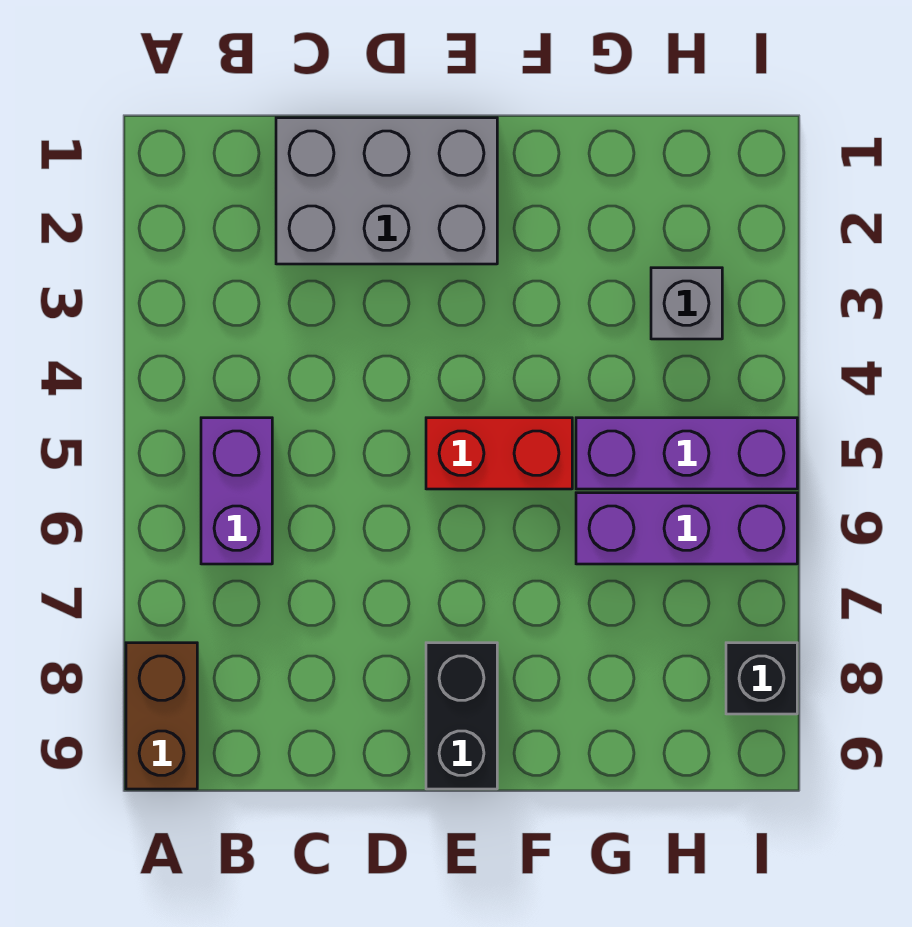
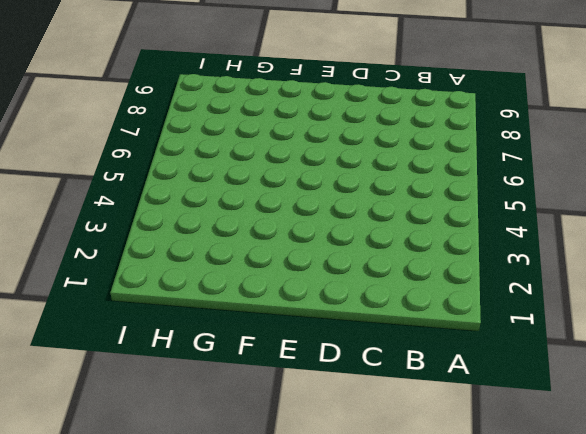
none -> brown brick A8:A9 level 1
none -> purple brick B5:B6 level 1

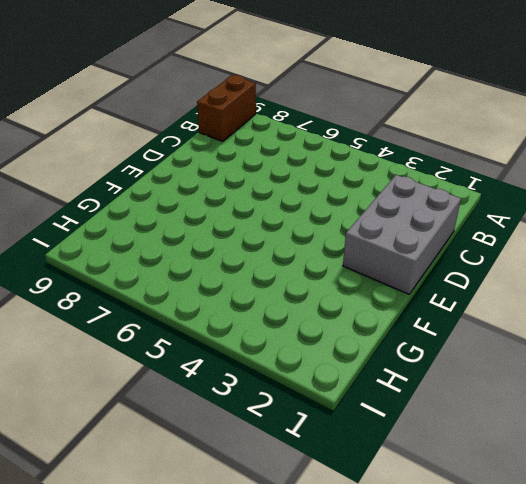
brown brick A9:B9 level 1 -> brown brick A8:A9 level 1
none -> purple brick B5:B6 level 1
none -> red brick E5:F5 level 1

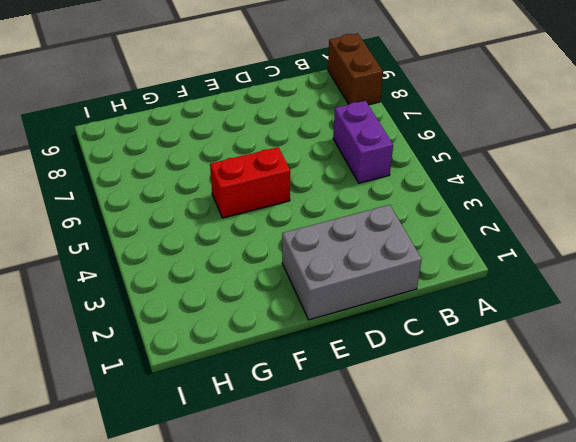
none -> black brick E8:E9 level 1
none -> purple brick G5:I5 level 1

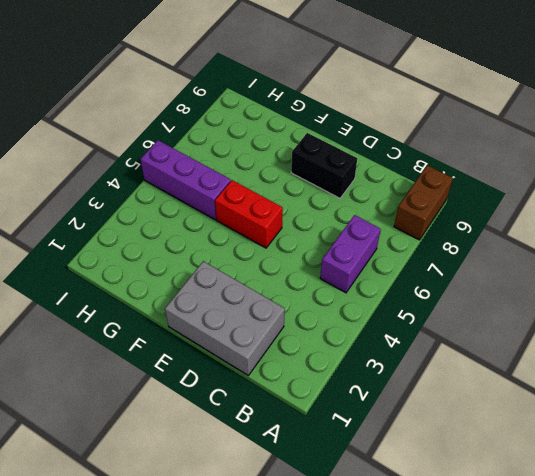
black brick D8:E8 level 1 -> black brick E8:E9 level 1
none -> purple brick G6:I6 level 1
none -> grey brick H3 level 1

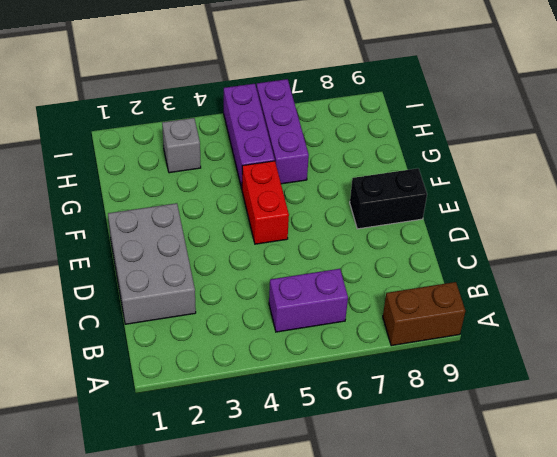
none -> black brick I8 level 1

